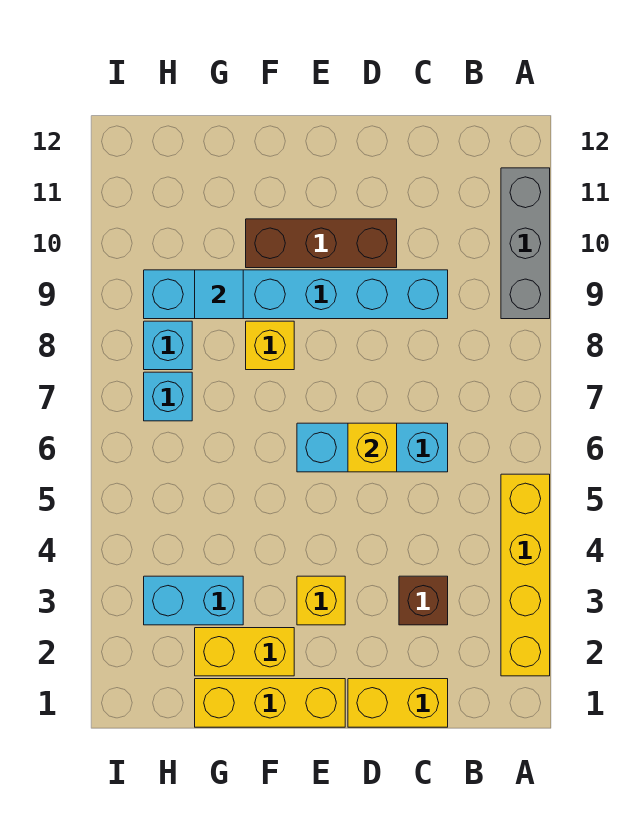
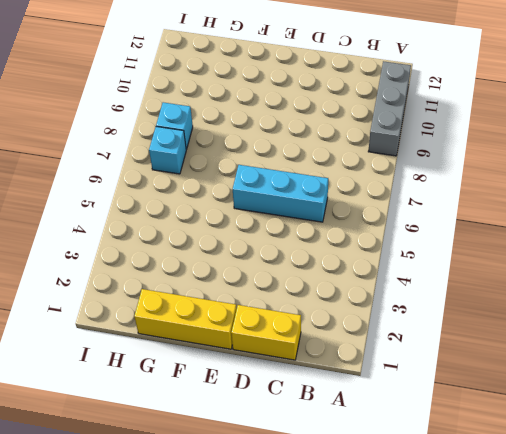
none -> yellow brick A2:A5 level 1
none -> brown brick C3 level 1
none -> cyan brick C9:H9 level 1

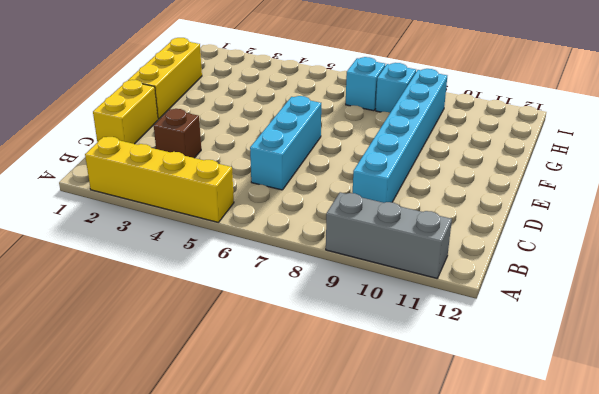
none -> brown brick D10:F10 level 1
none -> yellow brick E3 level 1
none -> yellow brick F2:G2 level 1

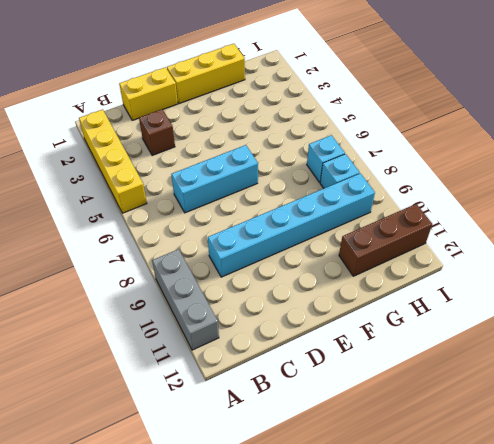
brown brick G11:I11 level 1 -> brown brick D10:F10 level 1
none -> yellow brick E3 level 1
none -> yellow brick F2:G2 level 1
none -> yellow brick F8 level 1

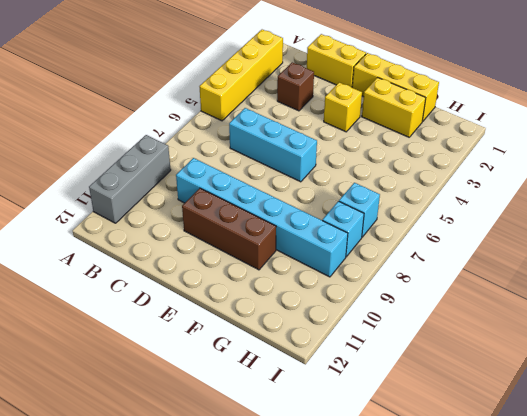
none -> yellow brick F8 level 1
none -> cyan brick G3:H3 level 1
none -> yellow brick D6 level 2

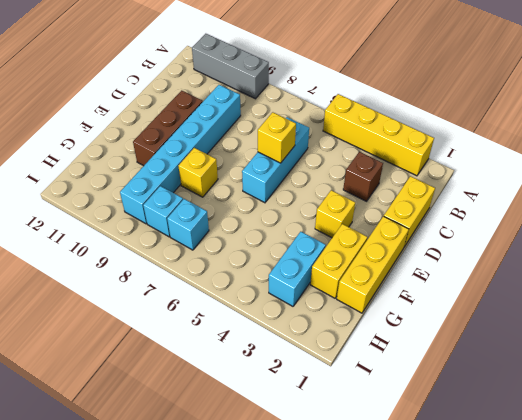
none -> cyan tile G9 level 2

